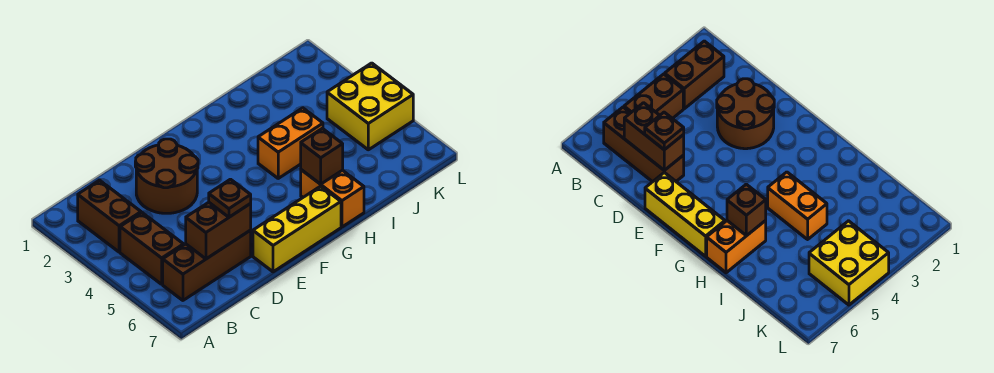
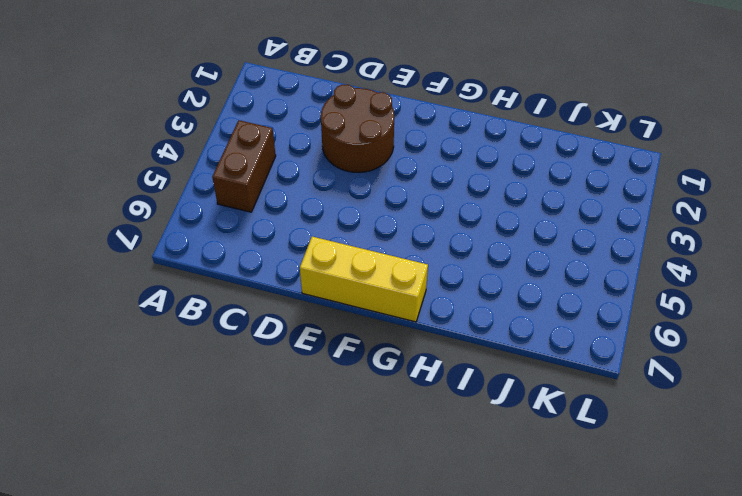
none -> brown brick B2:B3 level 1
none -> brown brick B6:D6 level 1

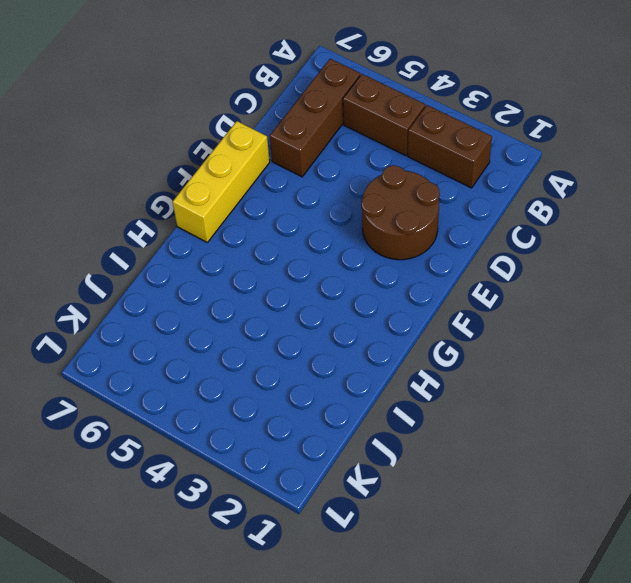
none -> orange brick H4:I4 level 1
none -> orange brick H6:H7 level 1

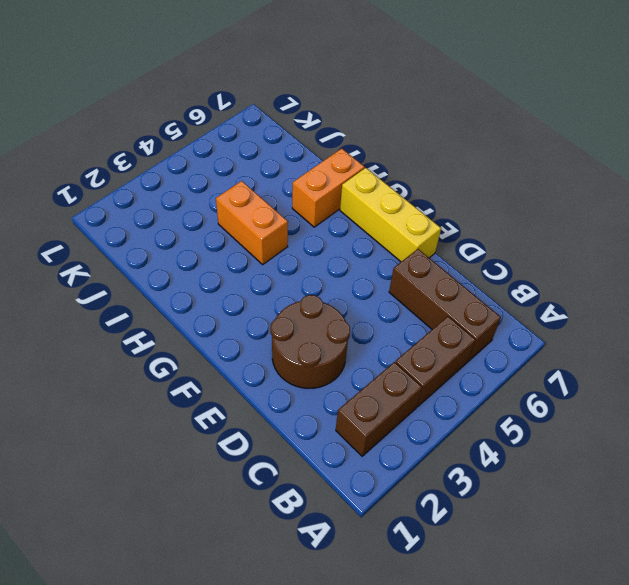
none -> yellow brick K4:L5 level 1
none -> brown brick C6:D6 level 2

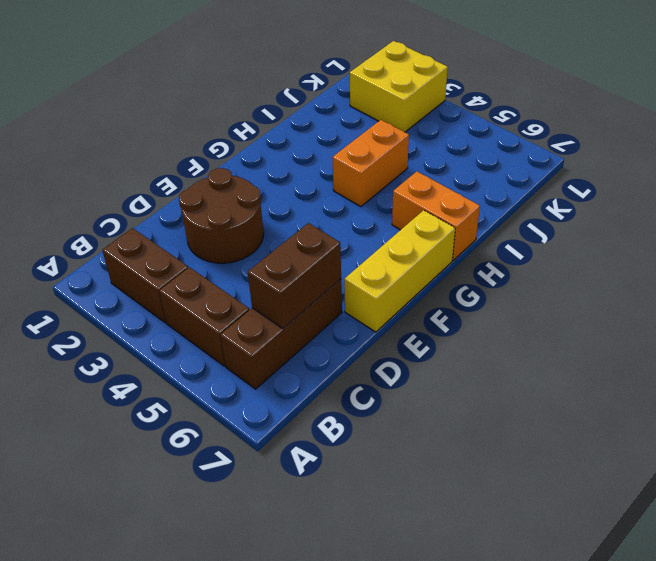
yellow brick K2:L3 level 1 -> yellow brick K4:L5 level 1
none -> brown brick H6 level 2
none -> brown plate D6 level 3

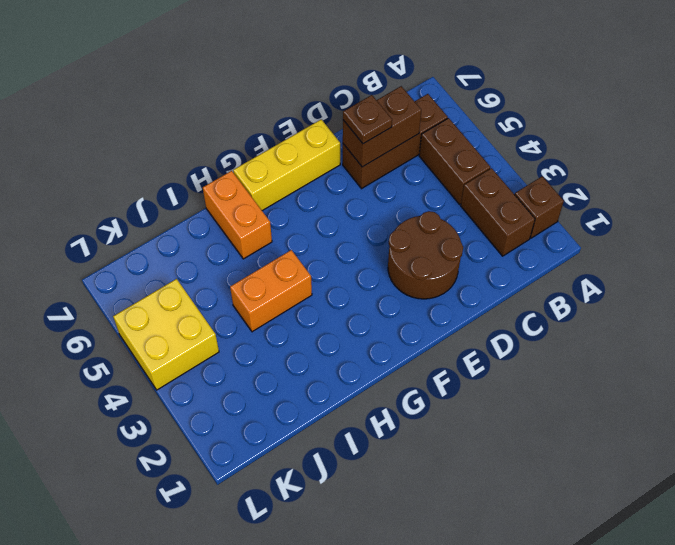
brown brick A2 level 1 -> brown brick H6 level 2

